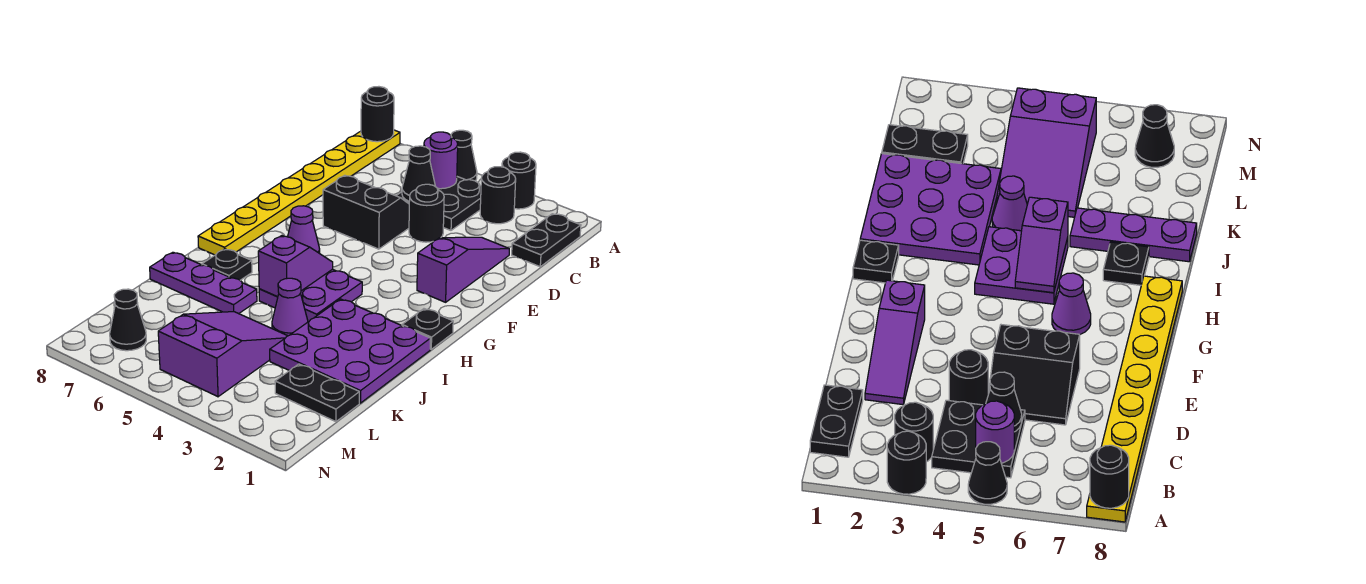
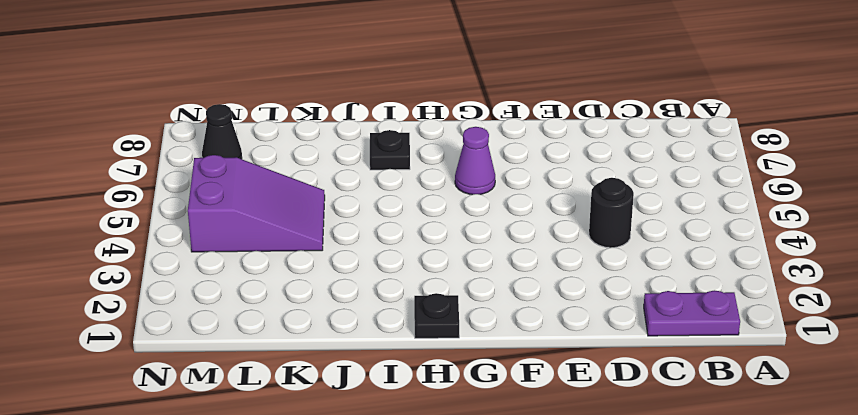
purple plate B1:C1 level 1 -> black plate B1:C1 level 1
none -> black round brick A3 level 1
none -> black cone A5 level 1
none -> yellow plate A8:H8 level 1

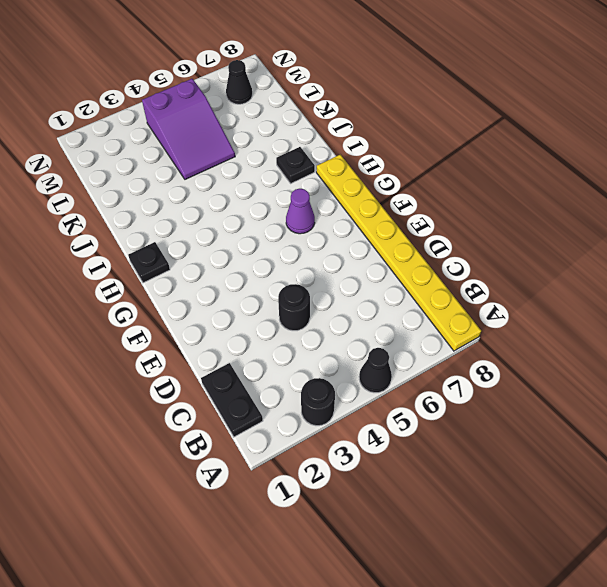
none -> black round brick B3 level 1
none -> black plate B4:C5 level 1
none -> purple slope D2:F2 level 1 top F

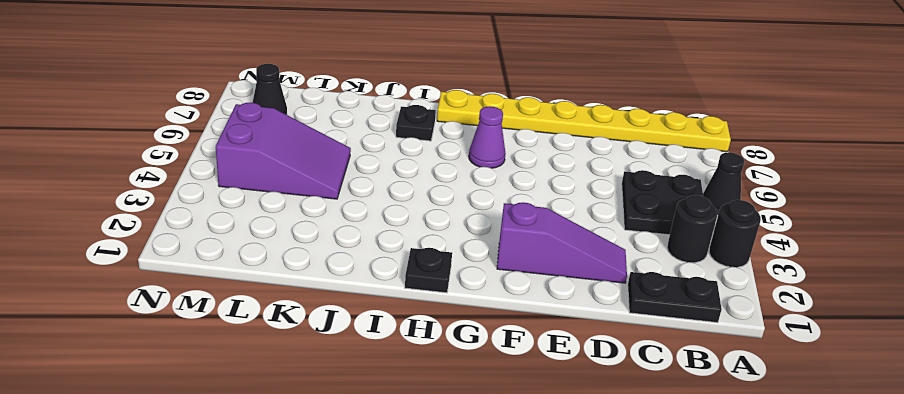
none -> black round brick D4 level 1
none -> black slope D5:E6 level 1 top E
none -> purple plate H4:I5 level 1

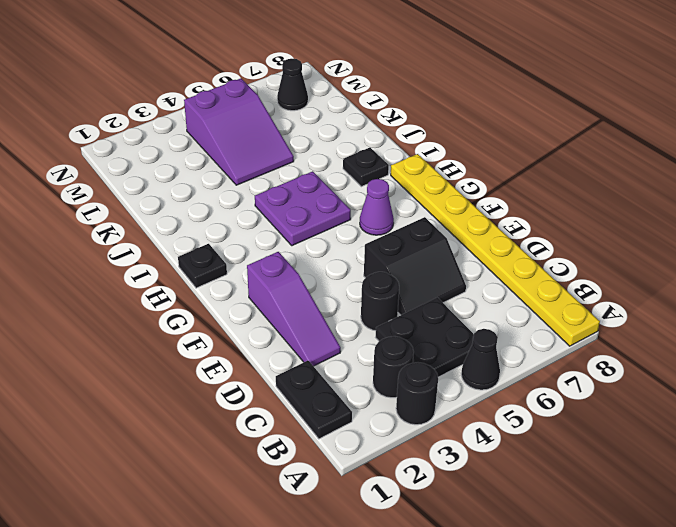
none -> purple plate I1:K3 level 1
none -> purple cone J4 level 1
none -> purple plate J6:J8 level 1

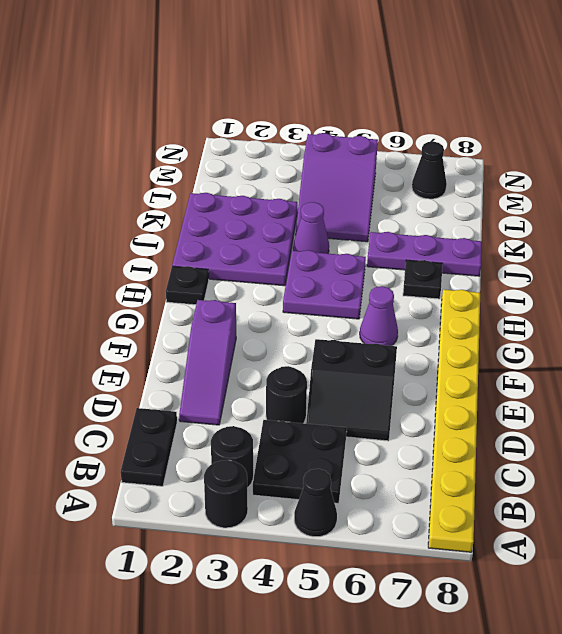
none -> black plate L1:L2 level 1
none -> black round brick A8 level 2
none -> purple round brick B5 level 2

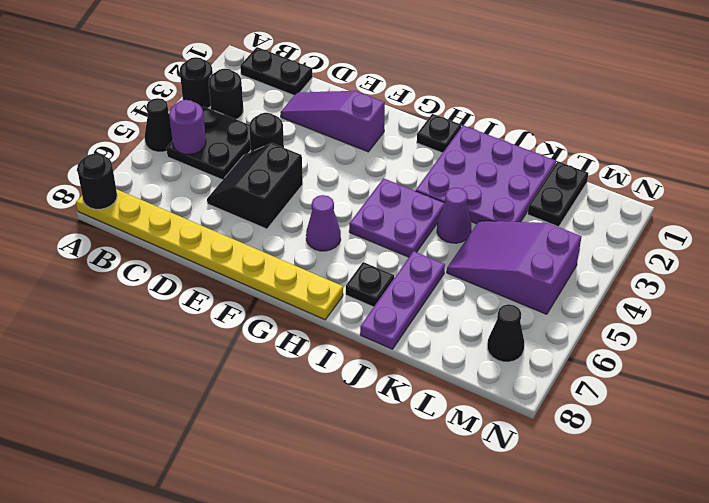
none -> black cone C5 level 2
none -> purple slope H5:I5 level 2 top I

